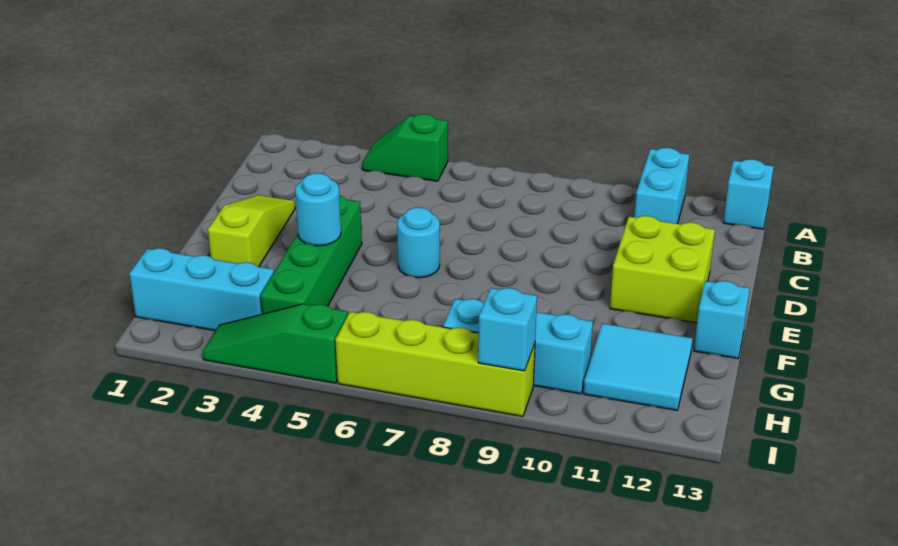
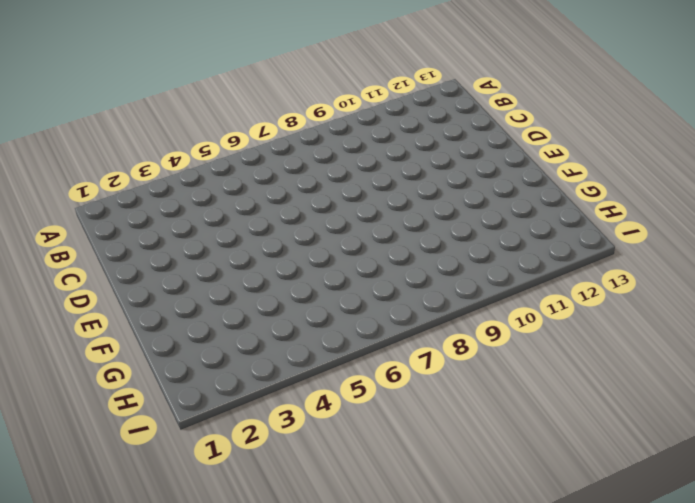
none -> green slope A4:A5 level 1 top 5
none -> cyan brick A11:B11 level 1
none -> cyan brick A13 level 1

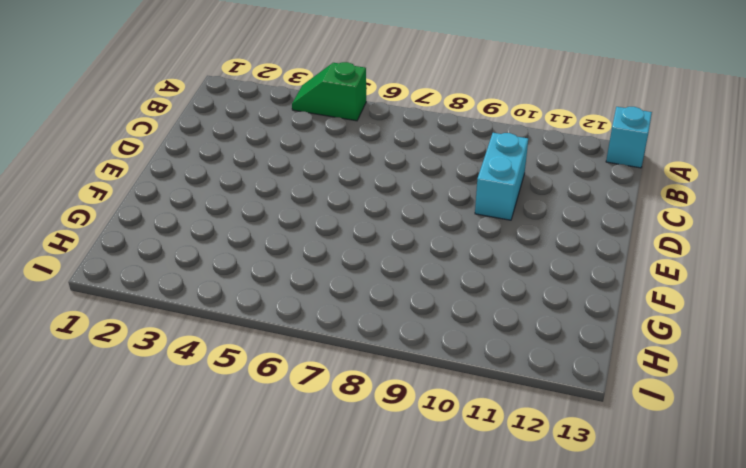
cyan brick C10:D10 level 1 -> cyan brick A11:B11 level 1
none -> lime slope D2:F2 level 1 top F
none -> lime brick D11:E12 level 1
none -> green brick E4:H4 level 1

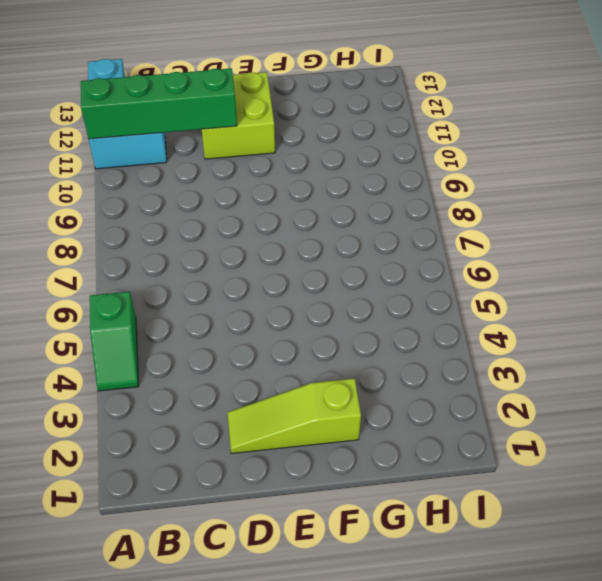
green brick A11:D11 level 2 -> green brick E4:H4 level 1
none -> cyan round brick E6 level 1
none -> cyan brick F13 level 1
none -> cyan tile G11:H12 level 1

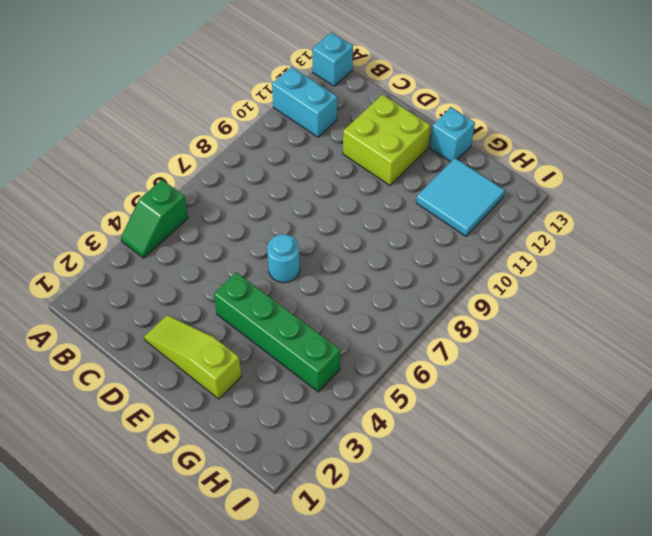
none -> cyan brick H1:H3 level 1
none -> cyan brick H8:H10 level 1
none -> green slope I3:I5 level 1 top 5

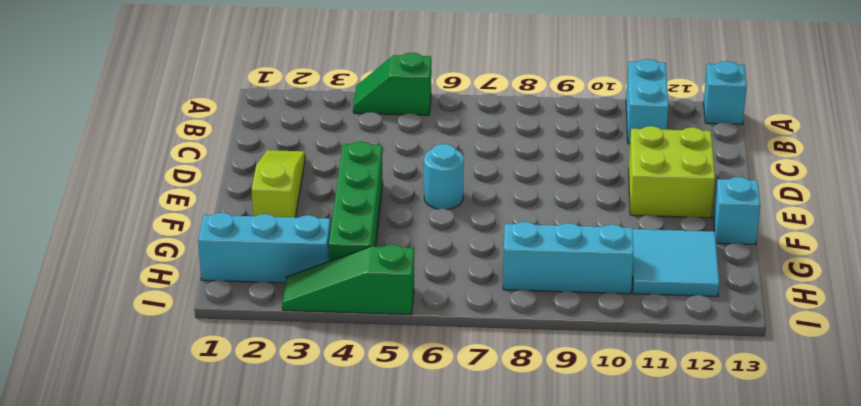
none -> lime brick I6:I9 level 1
none -> cyan round brick F4 level 2
none -> cyan brick I9 level 2

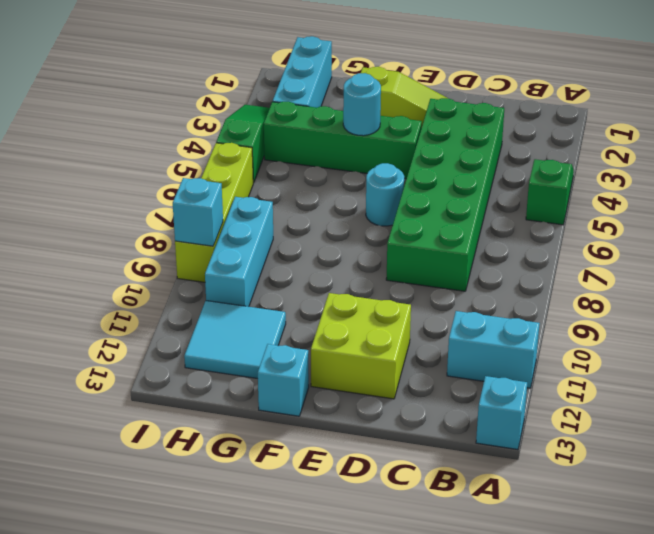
green brick C3:D8 level 1 -> none

